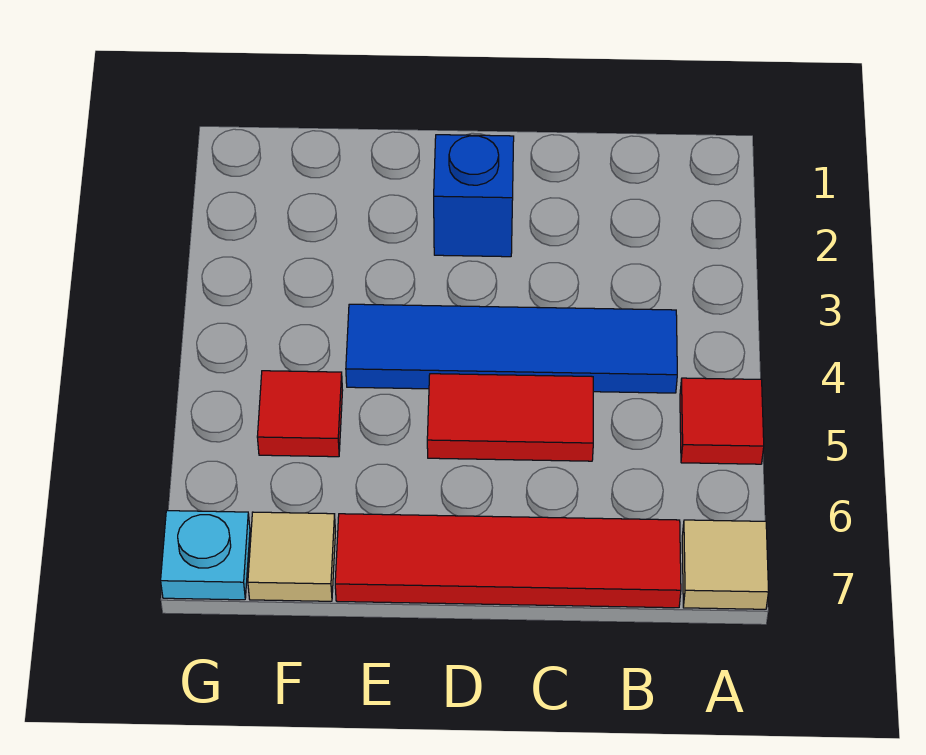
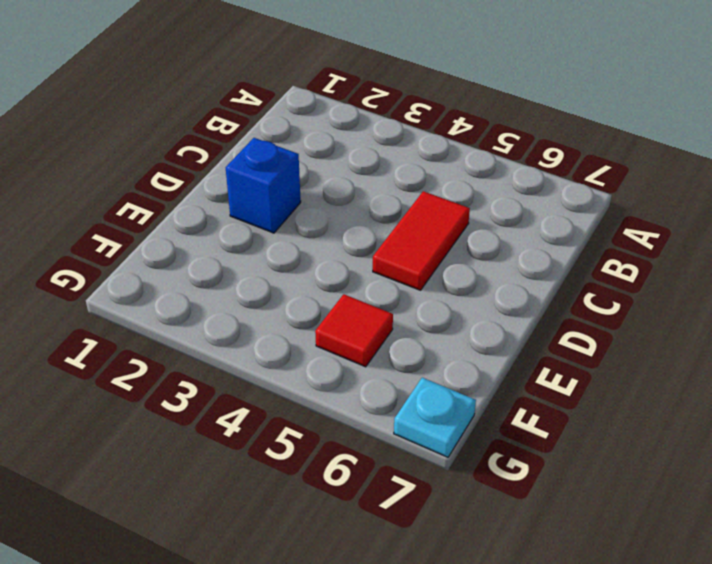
none -> red tile A5 level 1
none -> tan tile A7 level 1

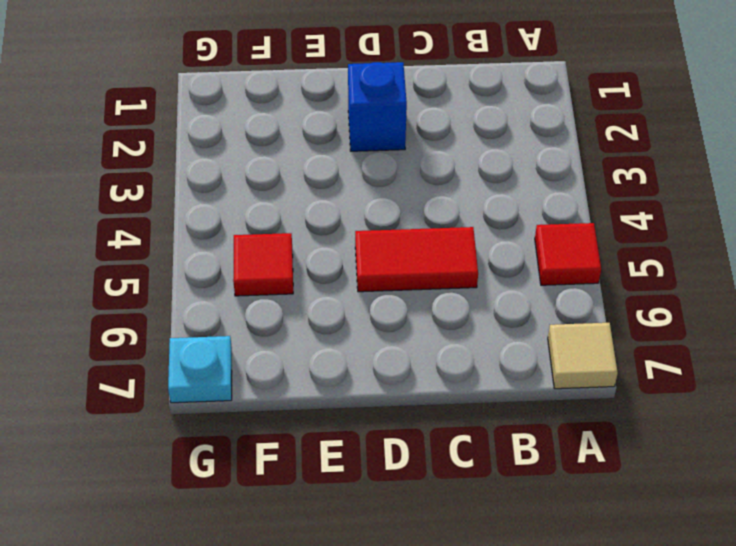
none -> blue tile B4:E4 level 1
none -> red tile B7:E7 level 1

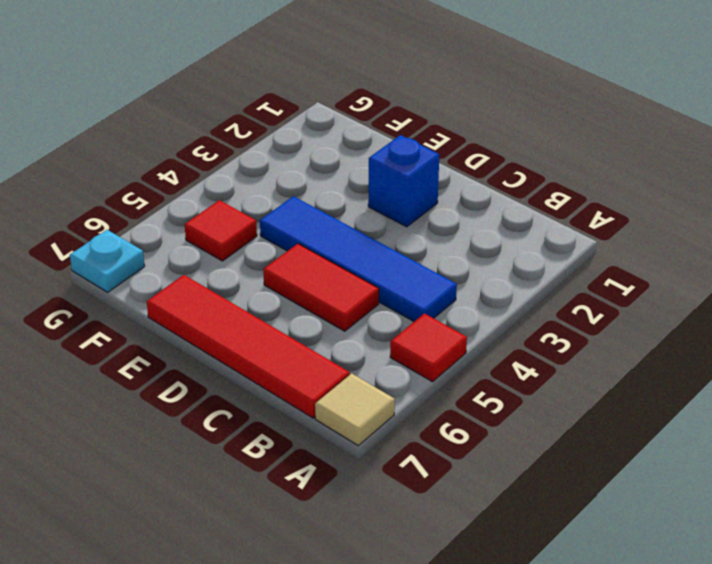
none -> tan tile F7 level 1

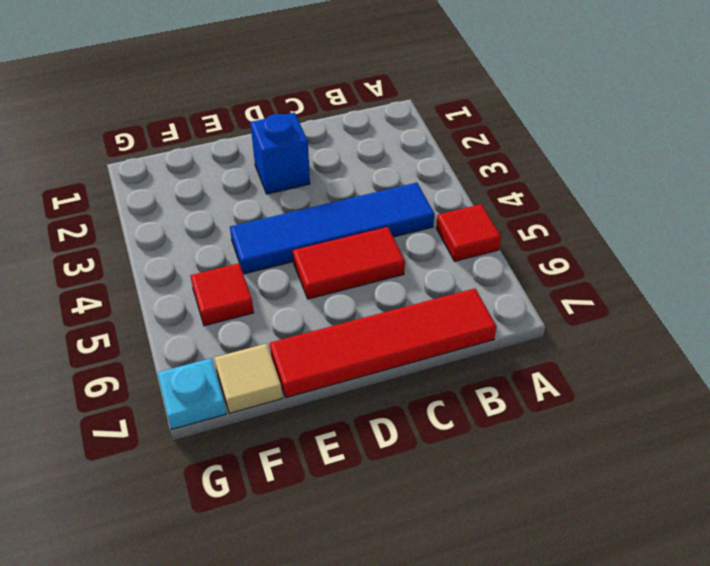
none -> tan tile A7 level 1

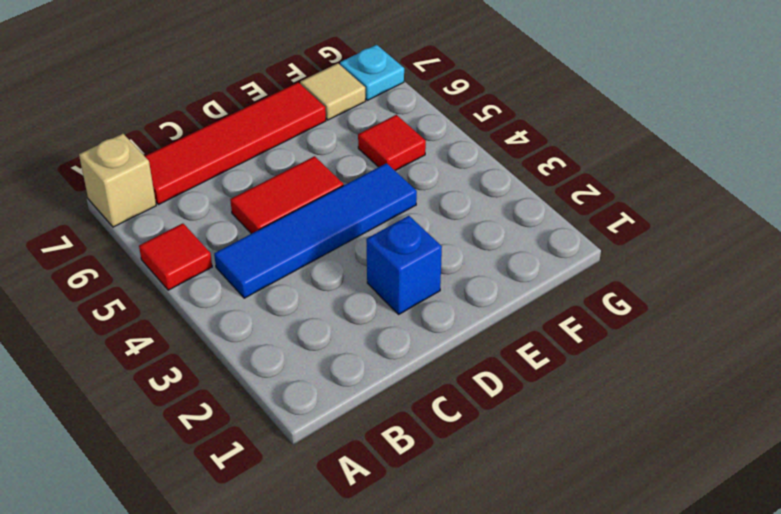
tan brick A7 level 1 -> tan tile A7 level 1

